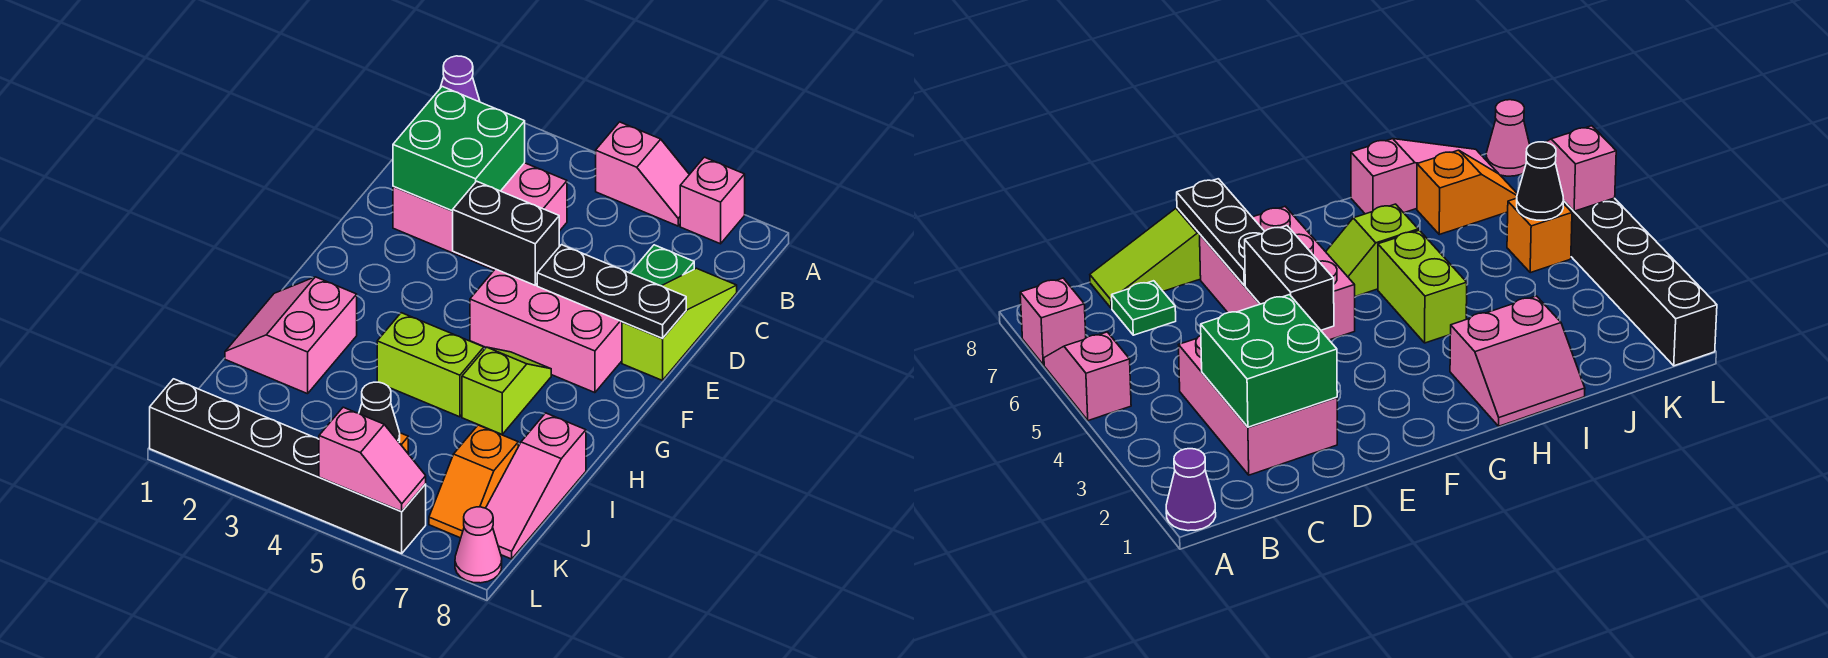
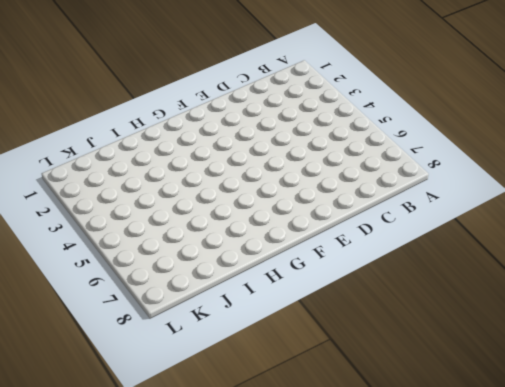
none -> purple cone A1 level 1
none -> pink slope A5:A6 level 1 top 5
none -> pink brick A7 level 1

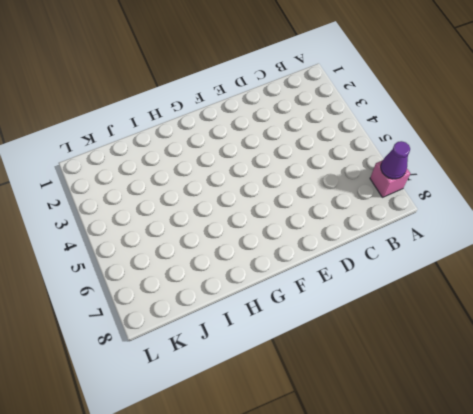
purple cone A7 level 2 -> purple cone A1 level 1
none -> pink slope A5:A6 level 1 top 5
none -> pink brick C2:D4 level 1
none -> green plate C7 level 1

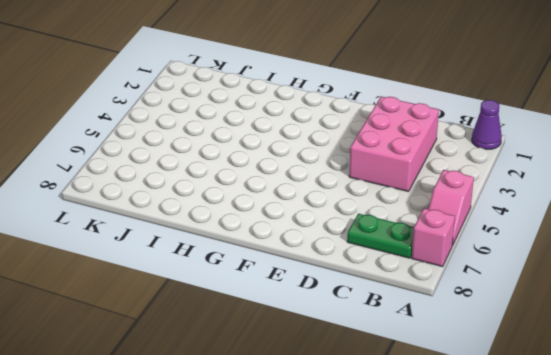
green plate B7:C7 level 1 -> green plate C7 level 1
none -> lime slope C8:E8 level 1 top E
none -> pink brick E5:F7 level 1
none -> lime slope G6:H6 level 1 top H

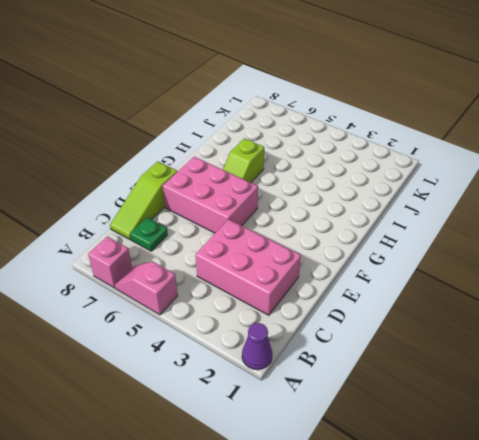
none -> pink slope H1:I2 level 1 top 2
none -> lime brick H4:H5 level 1
none -> pink slope I8:K8 level 1 top I

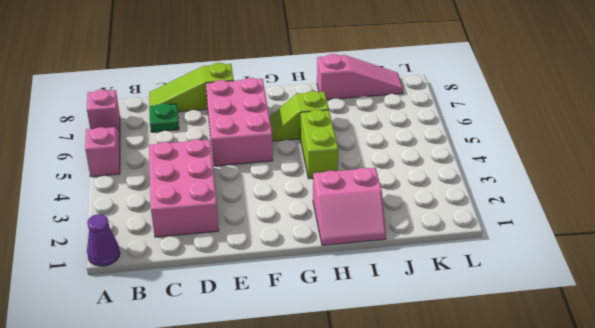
none -> orange slope J7:K7 level 1 top J
none -> orange brick K5 level 1
none -> black brick L1:L6 level 1

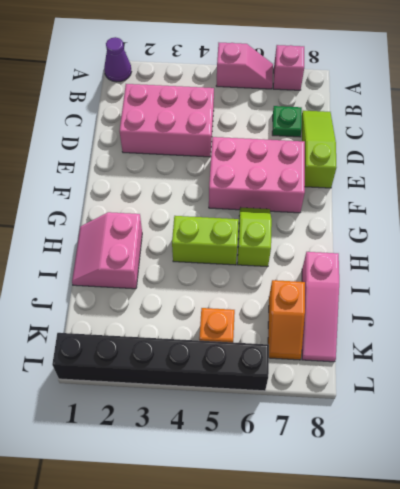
none -> pink cone L8 level 1
none -> green brick C2:D3 level 2
none -> black brick E4:E5 level 2

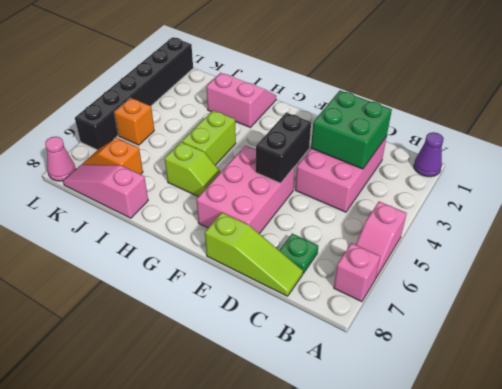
none -> black plate E6:E8 level 2
none -> black cone K5 level 2
none -> pink slope L5:L6 level 2 top 5

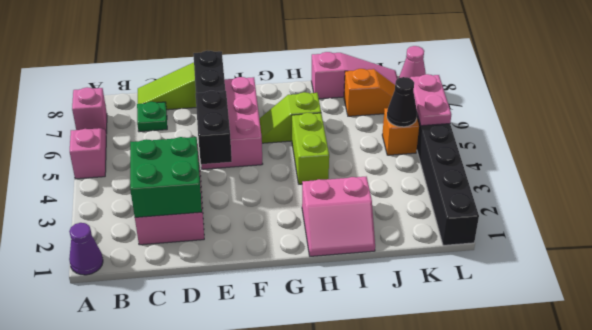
pink plate L5:L6 level 2 -> pink slope L5:L6 level 2 top 5

